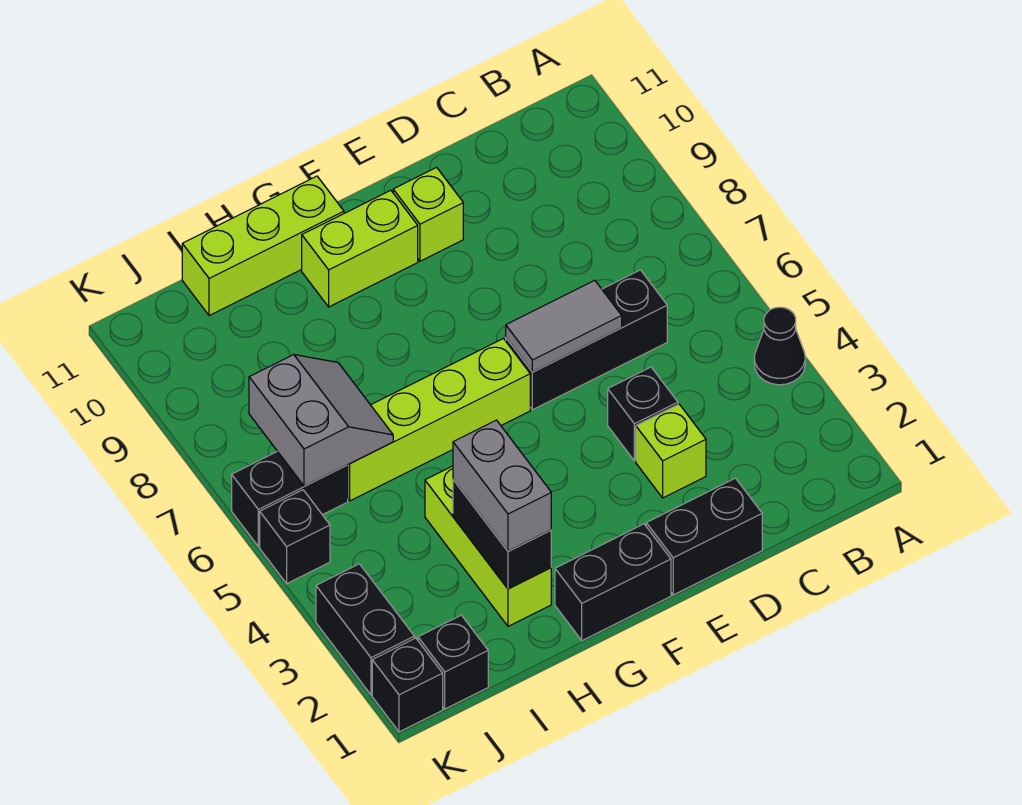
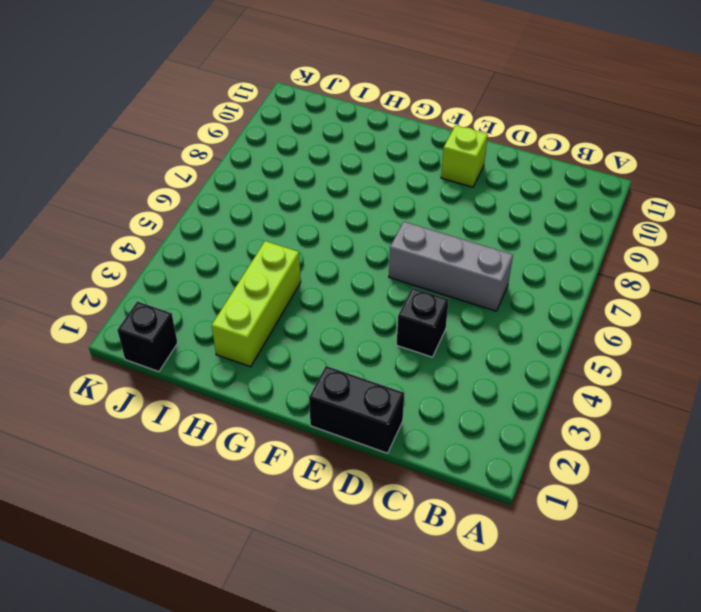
grey brick C6:E6 level 1 -> black brick C6:E6 level 1
none -> black cone A4 level 1
none -> lime brick D3 level 1
none -> black brick F1:G1 level 1

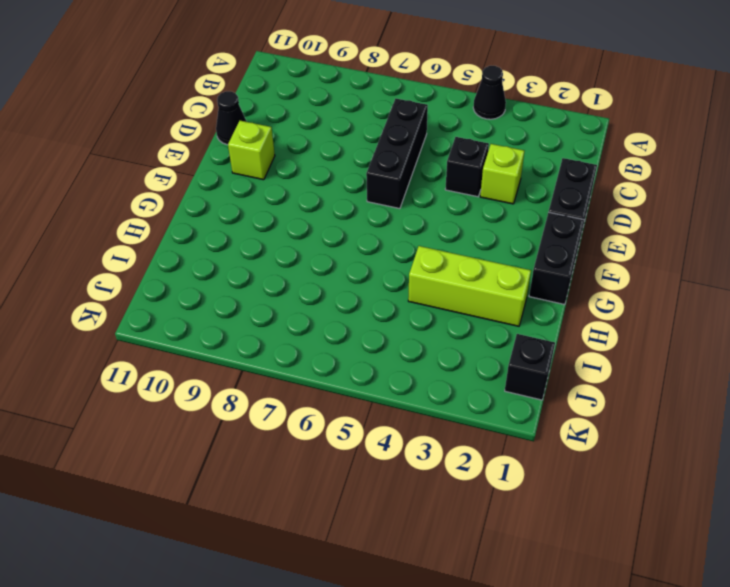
black cone D11 level 1 -> none
none -> lime brick F6:I6 level 1
none -> lime brick F10:G10 level 1
none -> lime brick G11:I11 level 1

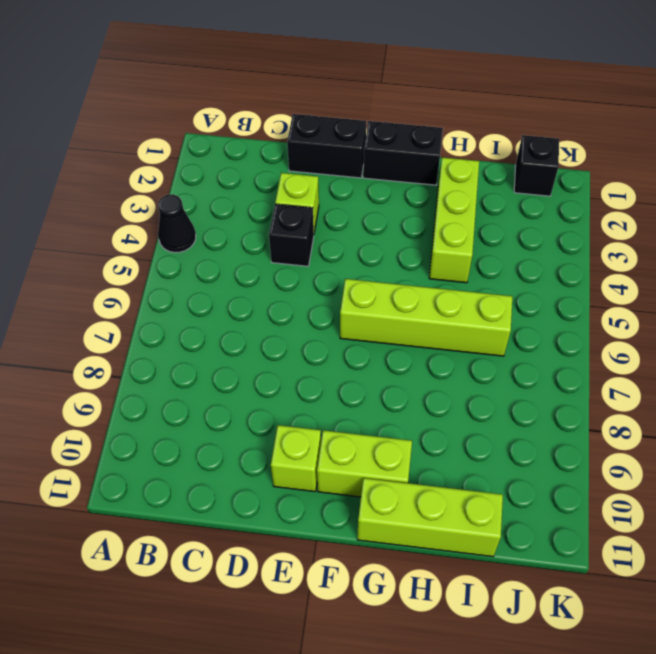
none -> black brick C6:E6 level 1
none -> black brick J6:K6 level 1
none -> black brick K1 level 1

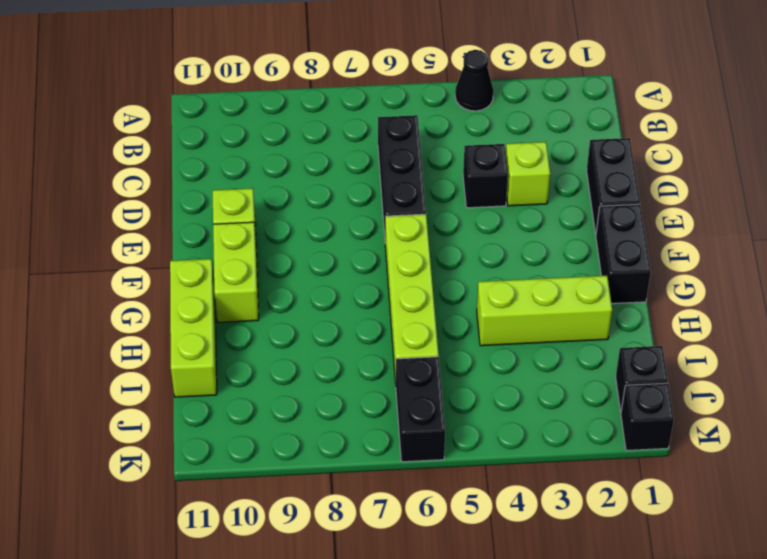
none -> black brick K2:K3 level 1
none -> black brick K5 level 1
none -> grey tile D6:E6 level 2

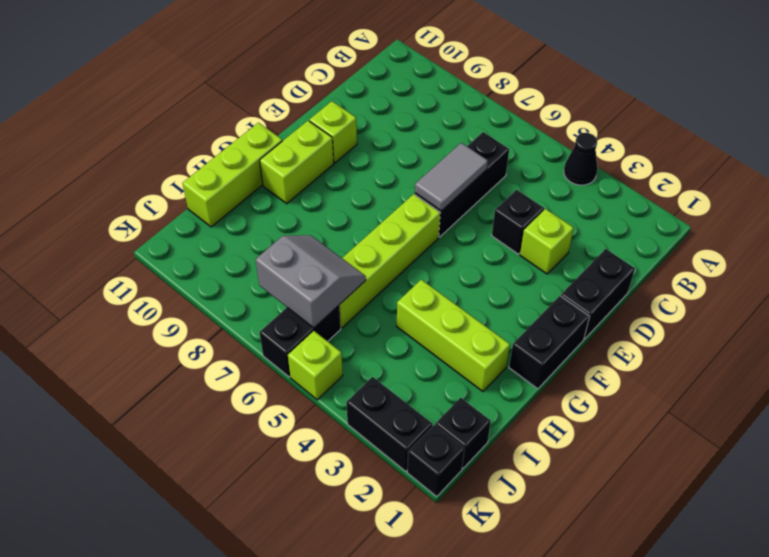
lime brick K5 level 1 -> black brick K5 level 1
none -> black brick H2:H3 level 2
none -> grey brick H2:H3 level 3

